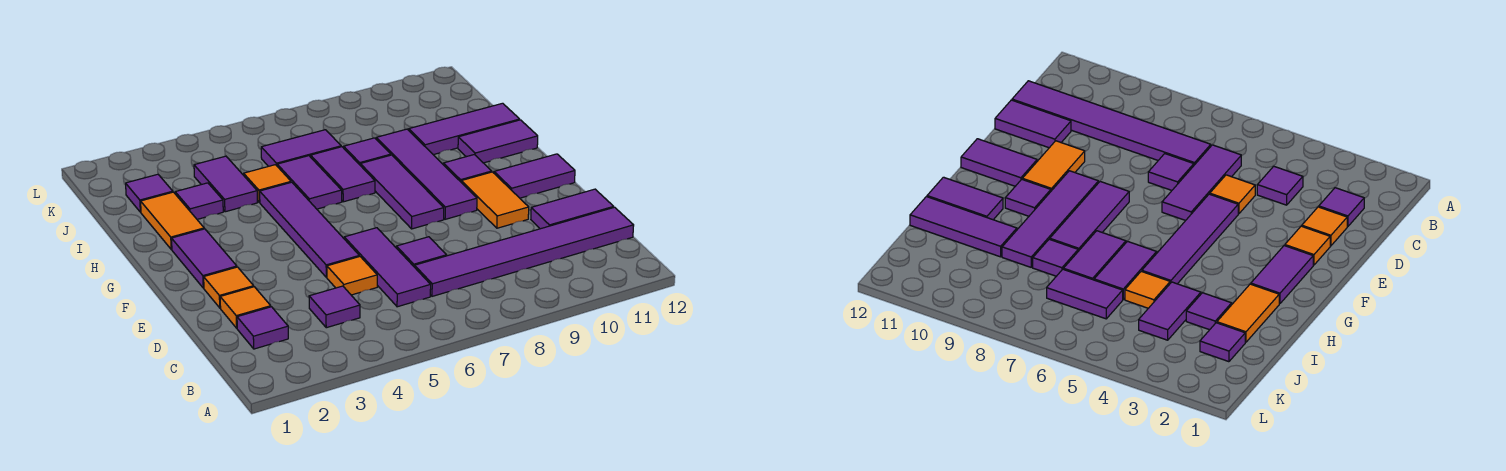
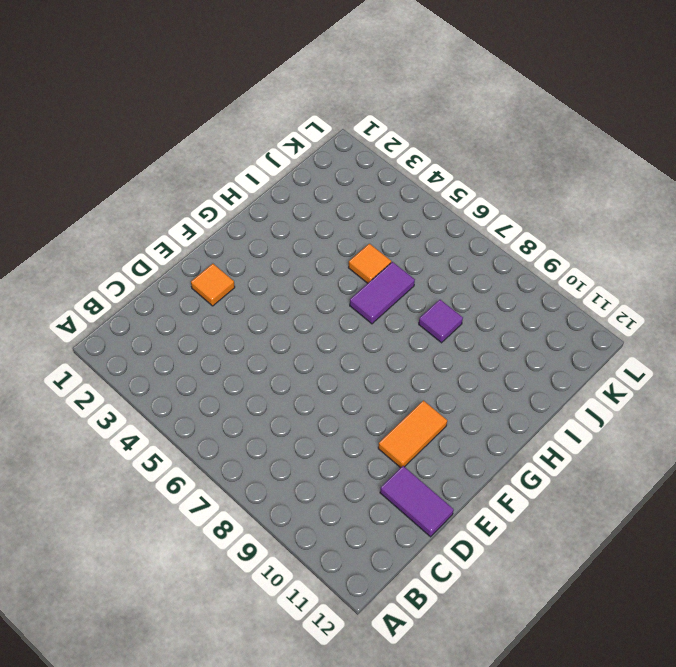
none -> purple tile C2 level 1
none -> purple tile C4 level 1
none -> purple tile C6:E6 level 1

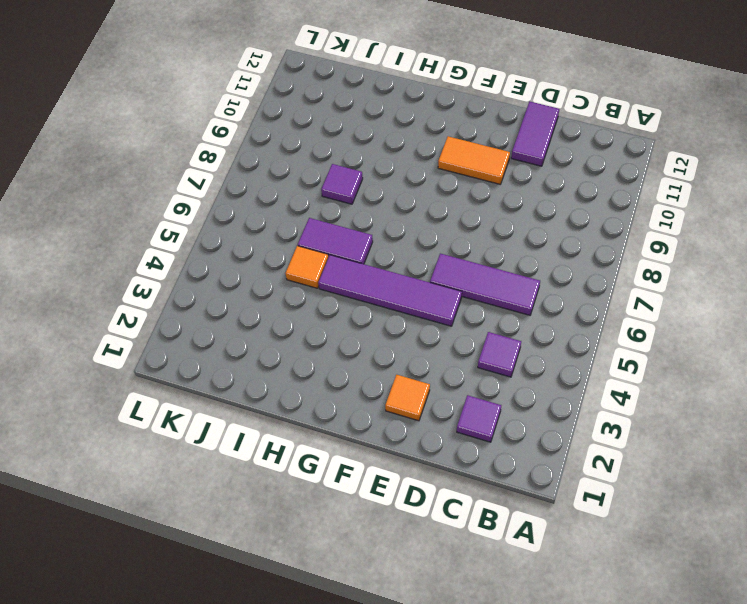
none -> purple tile C7:C12 level 1
none -> orange tile D2 level 1
none -> orange tile D5 level 1

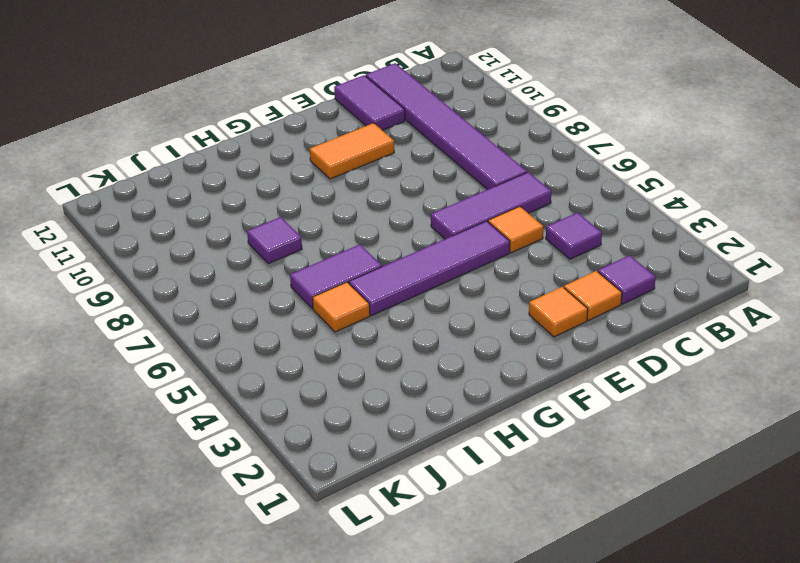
none -> purple tile D7 level 1
none -> purple tile F2:G2 level 1
none -> purple tile F8:H8 level 1

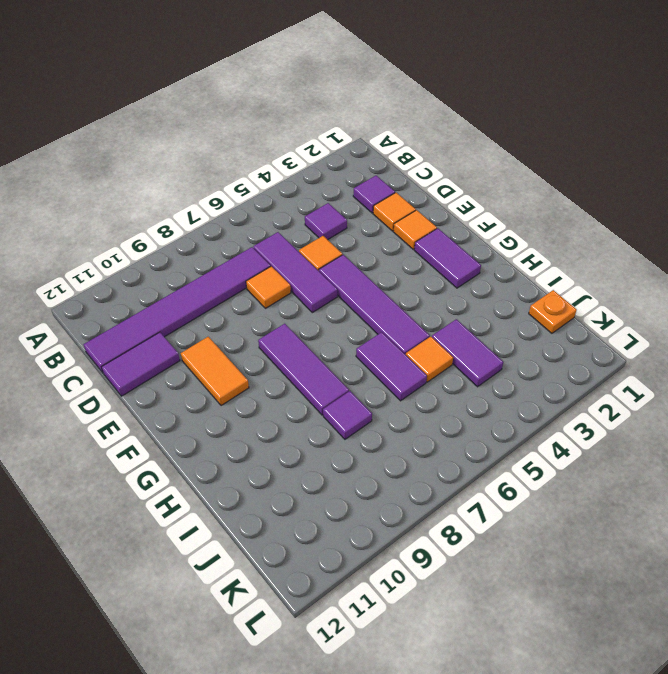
orange tile D7 level 1 -> purple tile D7 level 1
orange plate J1 level 1 -> none
none -> purple tile F9:I9 level 1
none -> purple tile F11:F12 level 1
none -> purple tile G10 level 1

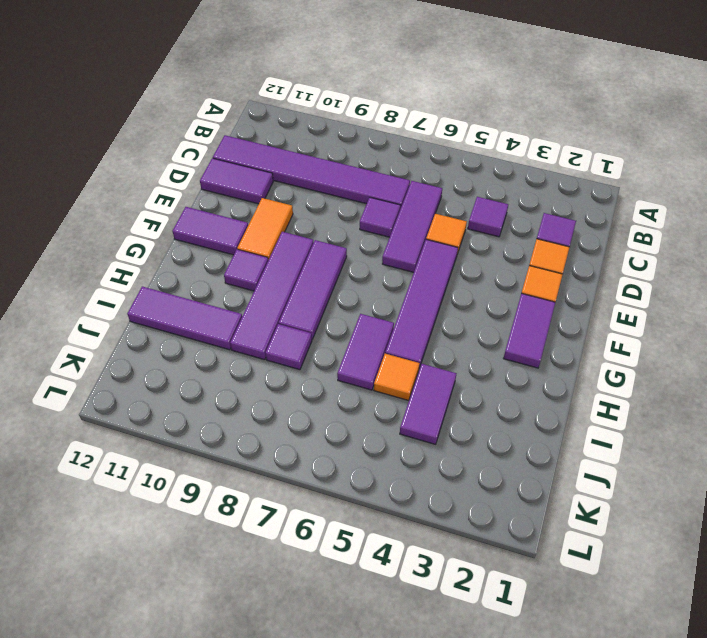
none -> orange tile H2:I2 level 1
none -> purple tile H7:I7 level 1
none -> purple tile H11:H12 level 1

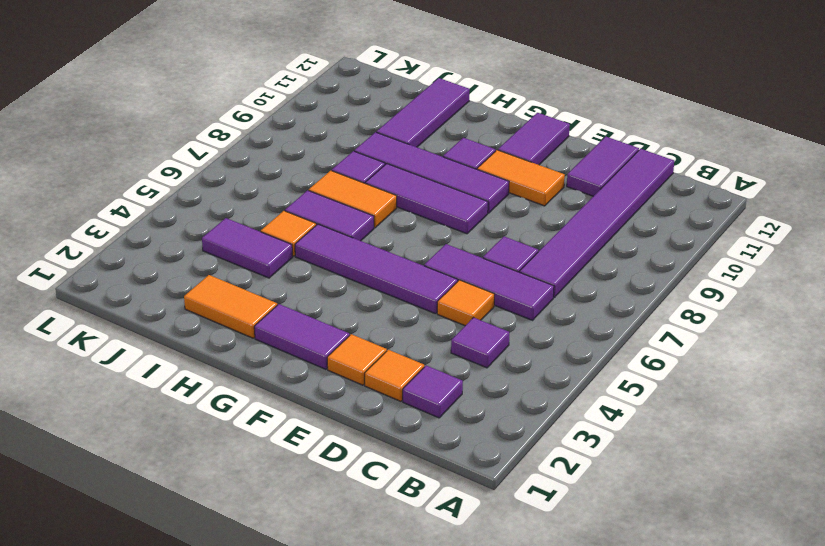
orange tile H7:I7 level 1 -> purple tile H7:I7 level 1
none -> purple tile H11:H12 level 1
none -> purple tile I3 level 1
none -> purple tile J2 level 1

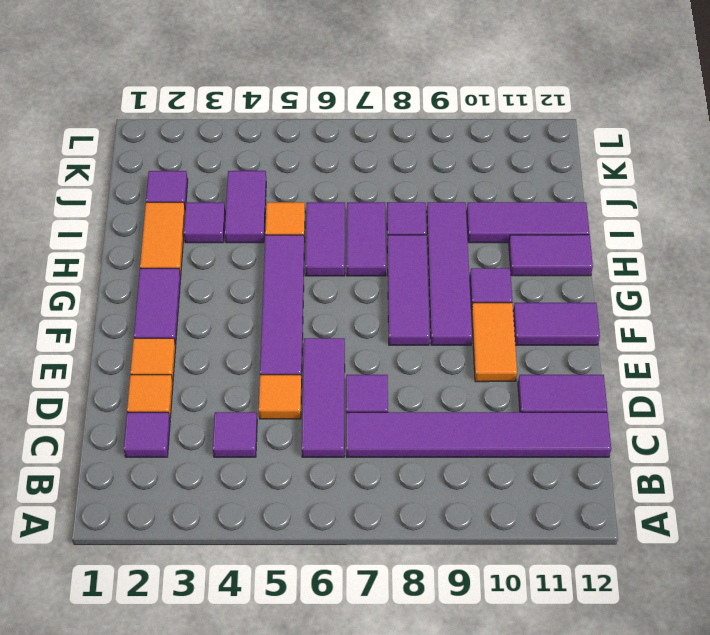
none -> purple tile J6:J7 level 1

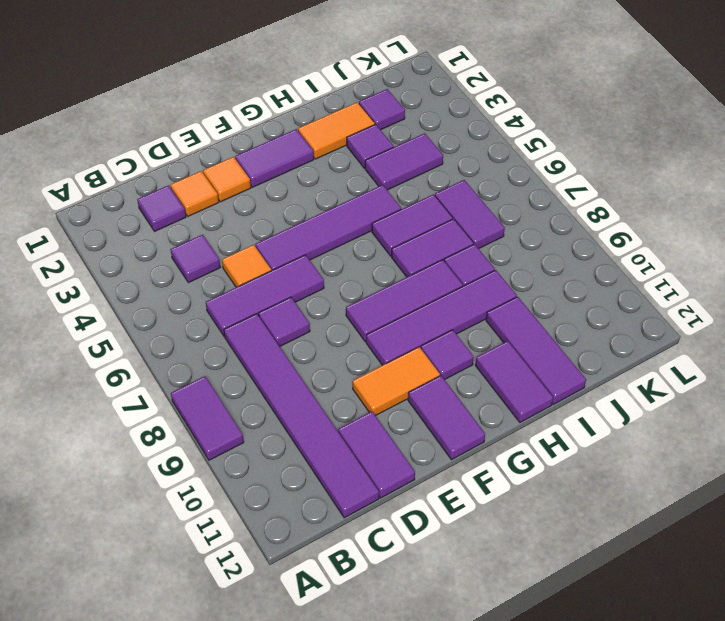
purple tile A8:A9 level 1 -> none
none -> orange tile I5 level 1

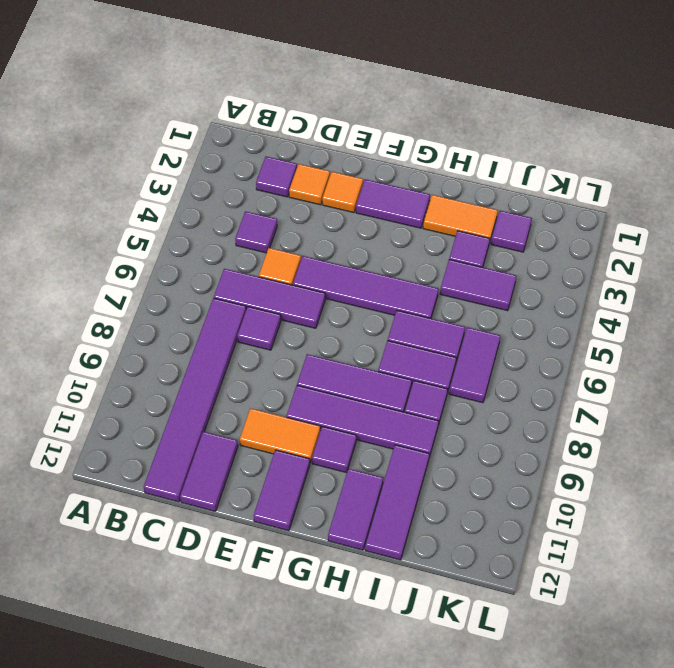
none -> orange tile I5 level 1

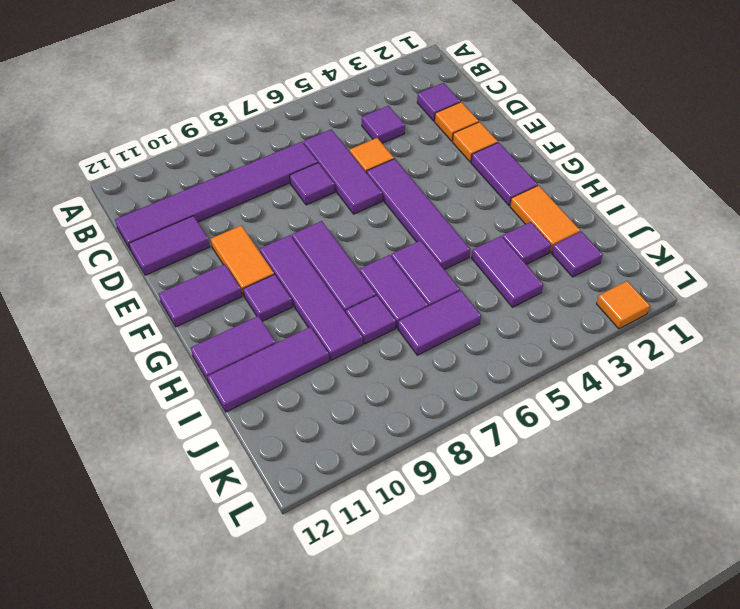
orange tile L2 level 1 -> orange tile I5 level 1

